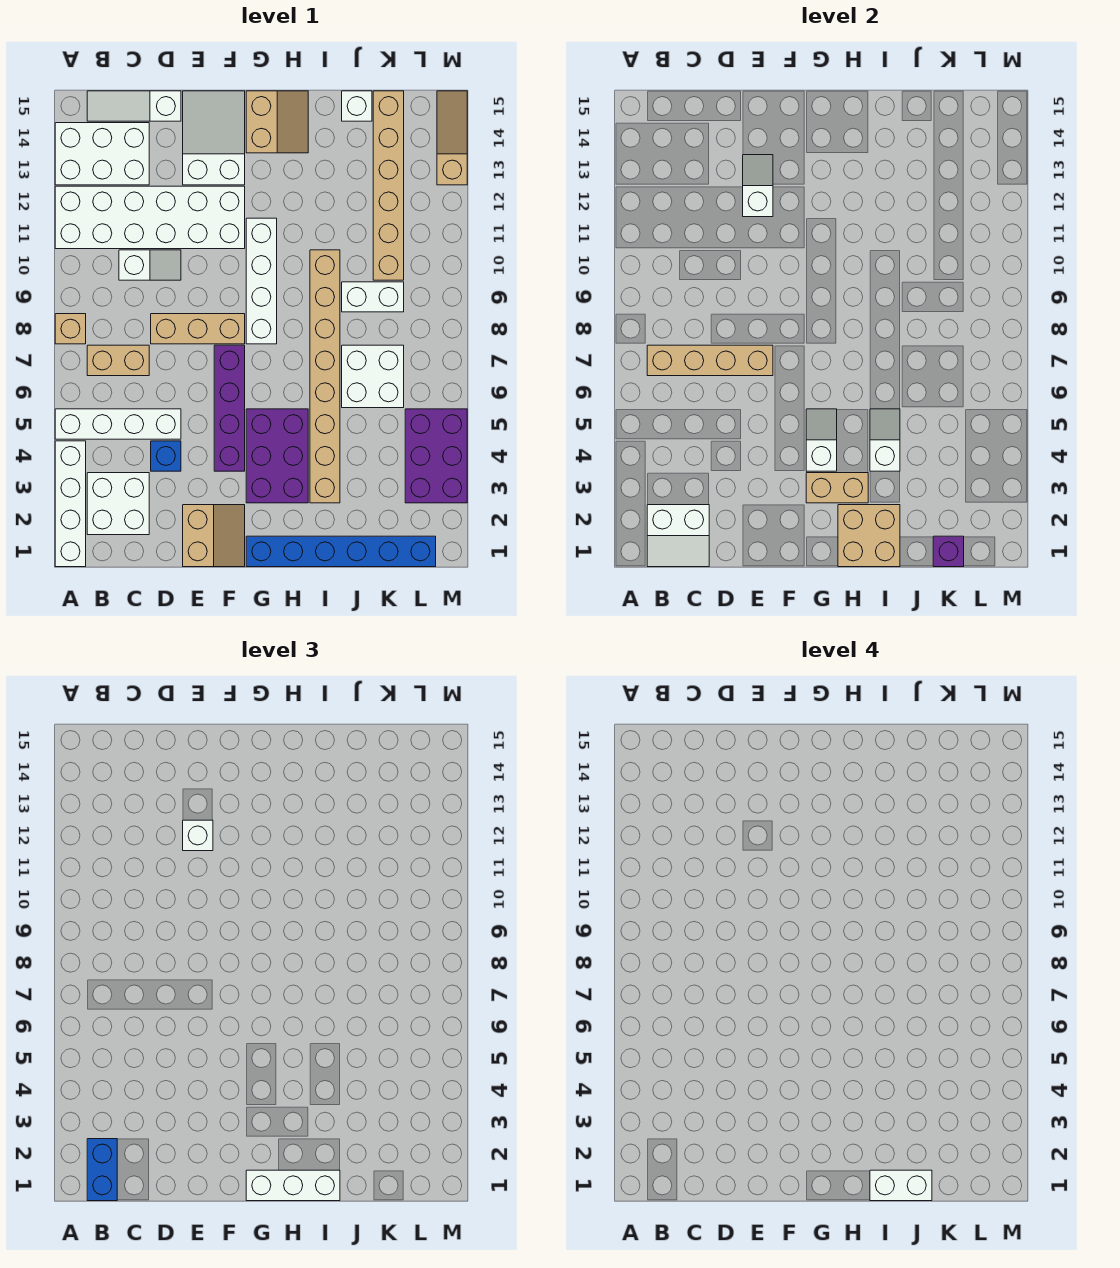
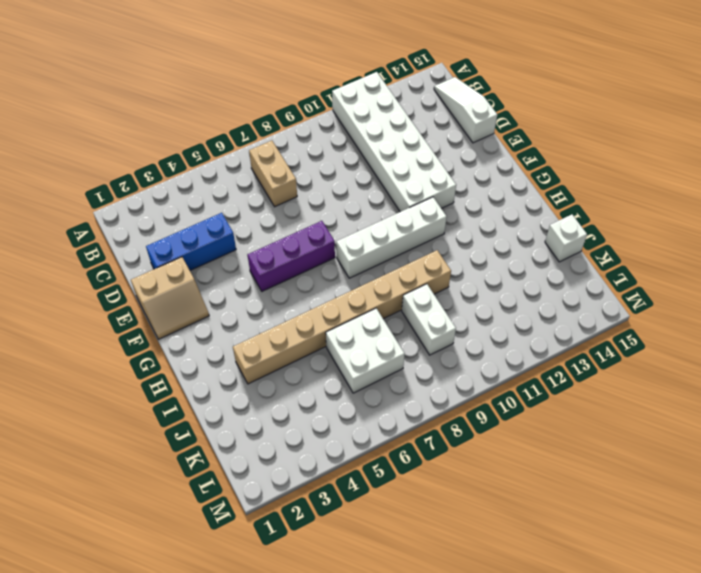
blue brick D2:D4 level 1 -> blue brick D4 level 1
purple brick F5:F7 level 1 -> purple brick F4:F7 level 1
none -> white brick A1:A4 level 1
none -> white brick A5:D5 level 1
none -> tan brick A8 level 1
none -> white brick A13:C14 level 1

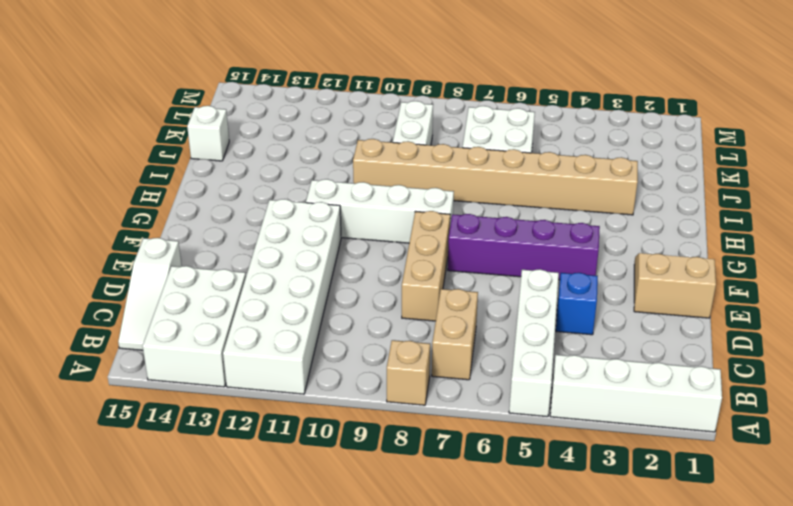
none -> white brick B2:C3 level 1
none -> white slope C10:D10 level 1 top C
none -> white slope E13:F15 level 1 top 13
none -> blue brick G1:L1 level 1

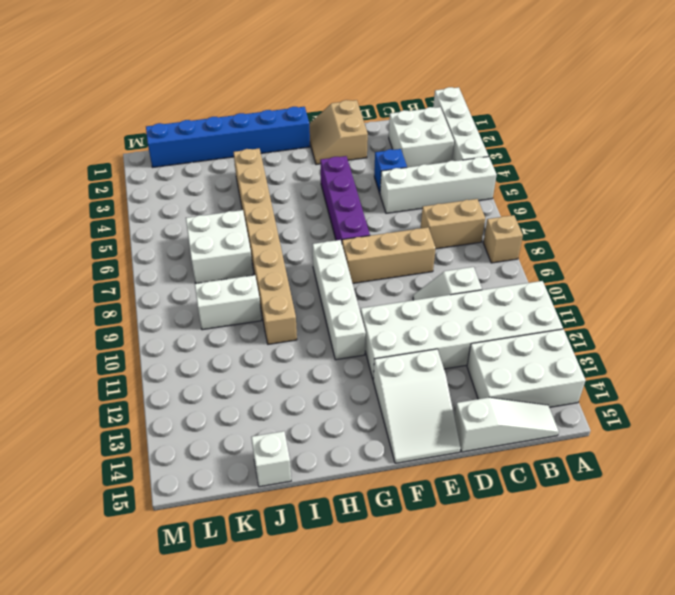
none -> purple brick G3:H5 level 1
none -> tan slope G14:H15 level 1 top G
none -> tan brick K10:K15 level 1
none -> purple brick L3:M5 level 1

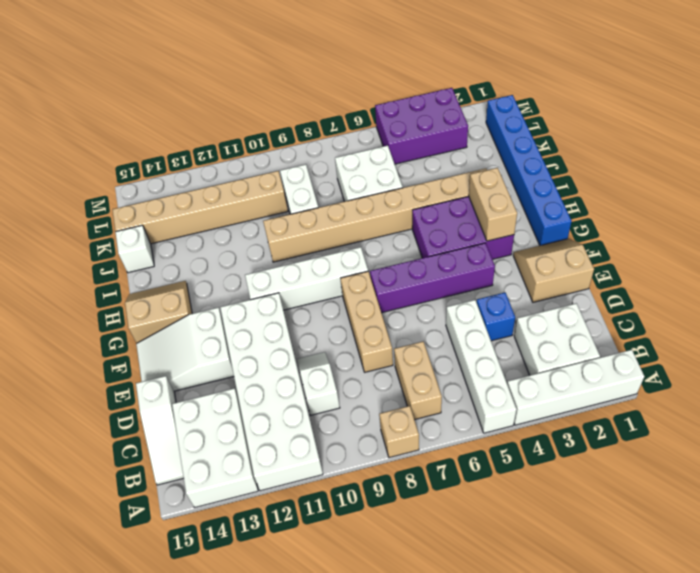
none -> tan slope M13:M15 level 1 top 13
none -> white slope B1:C2 level 2 top 2
none -> tan brick B7:E7 level 2
none -> white slope E12:E13 level 2 top 12

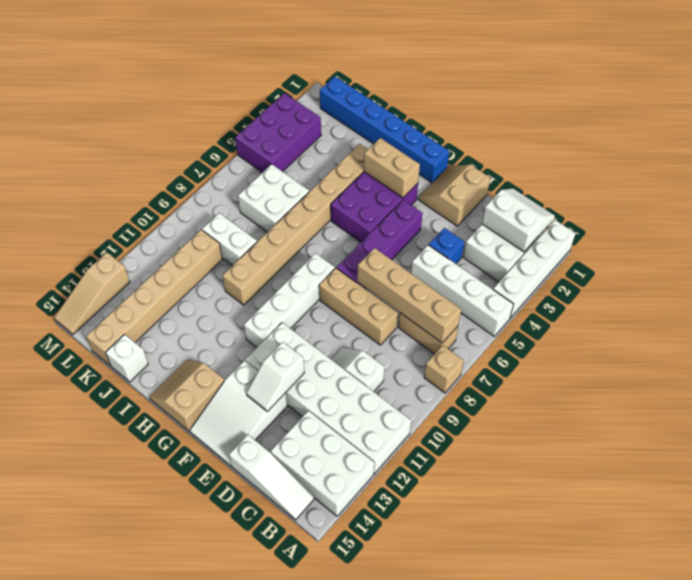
none -> white slope G4:G5 level 2 top 4
none -> tan brick H1:I2 level 2
none -> white slope I4:I5 level 2 top 4
none -> purple brick K1 level 2

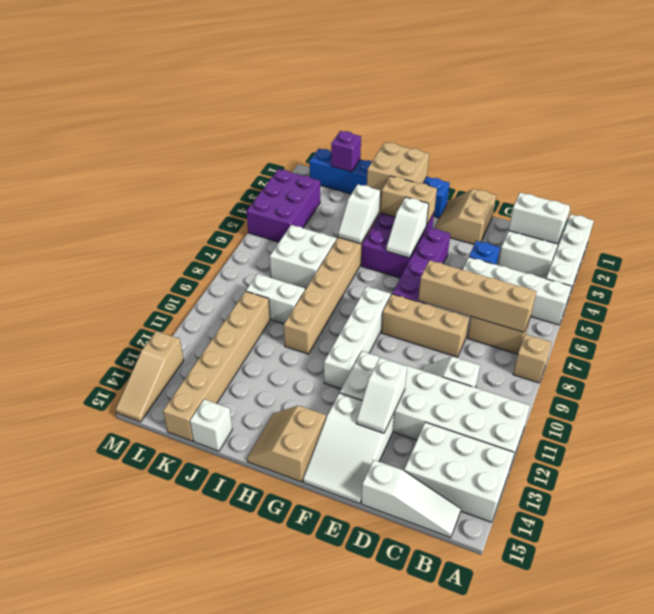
none -> blue brick B1:B2 level 3
none -> white brick E12 level 3
none -> white brick G1:I1 level 3
none -> white brick I1:J1 level 4

